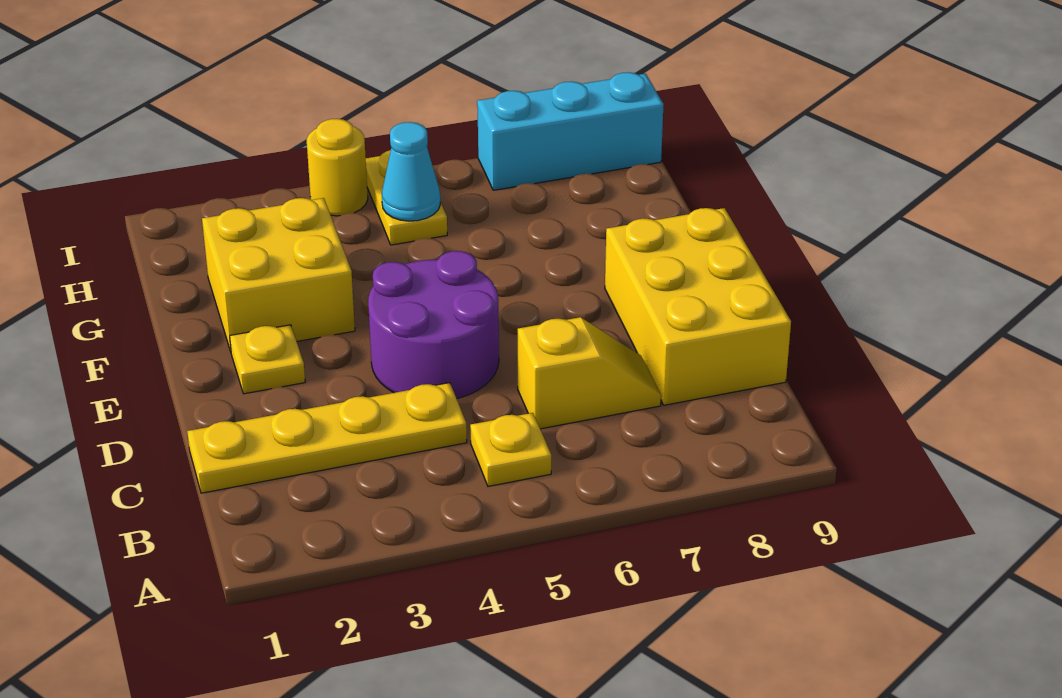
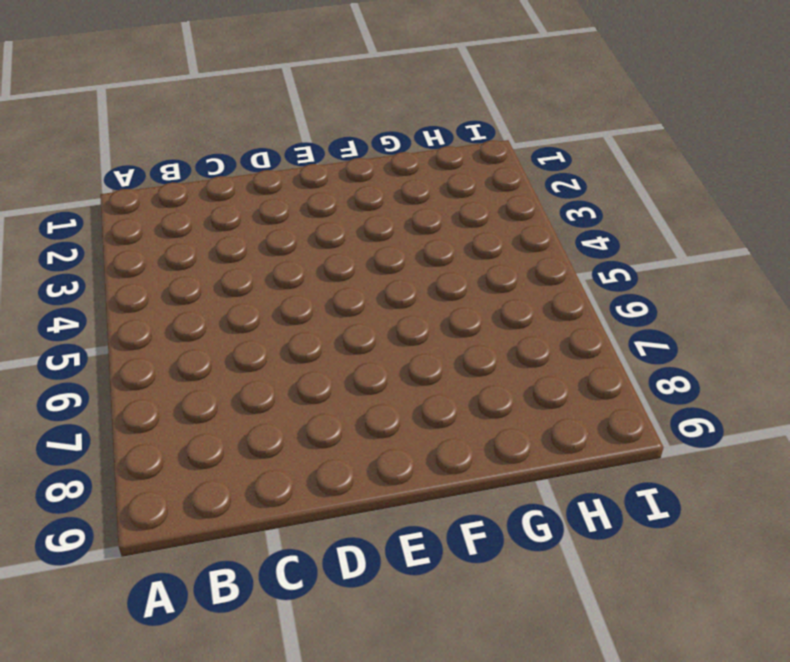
none -> yellow plate B5 level 1
none -> yellow plate C1:C4 level 1

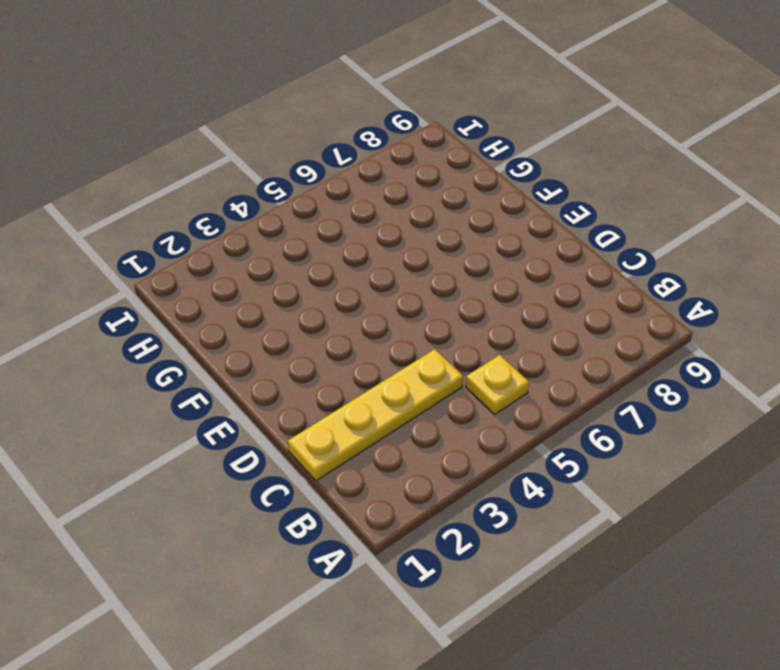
none -> yellow slope C6:C7 level 1 top 6
none -> yellow brick C8:E9 level 1

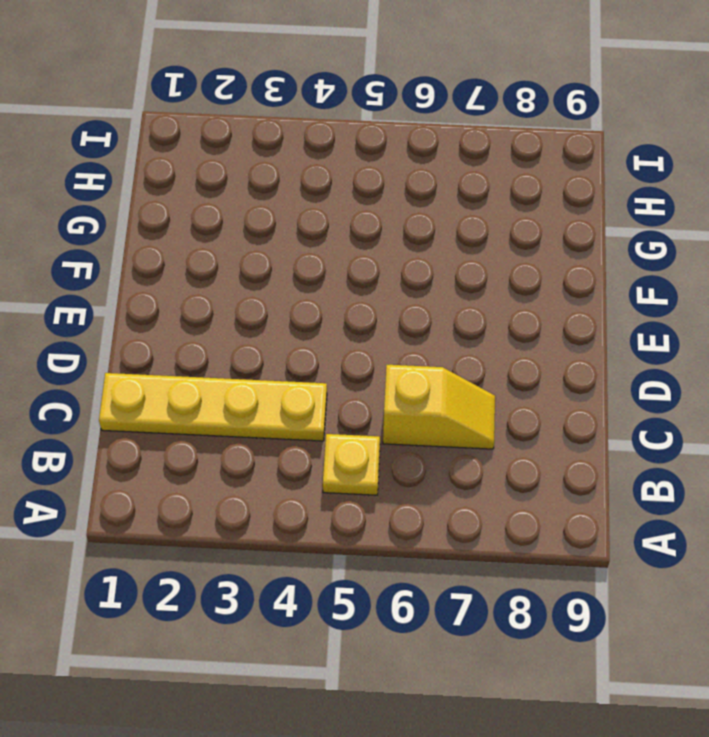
none -> yellow brick C8:E9 level 1
none -> purple round brick D4:E5 level 1

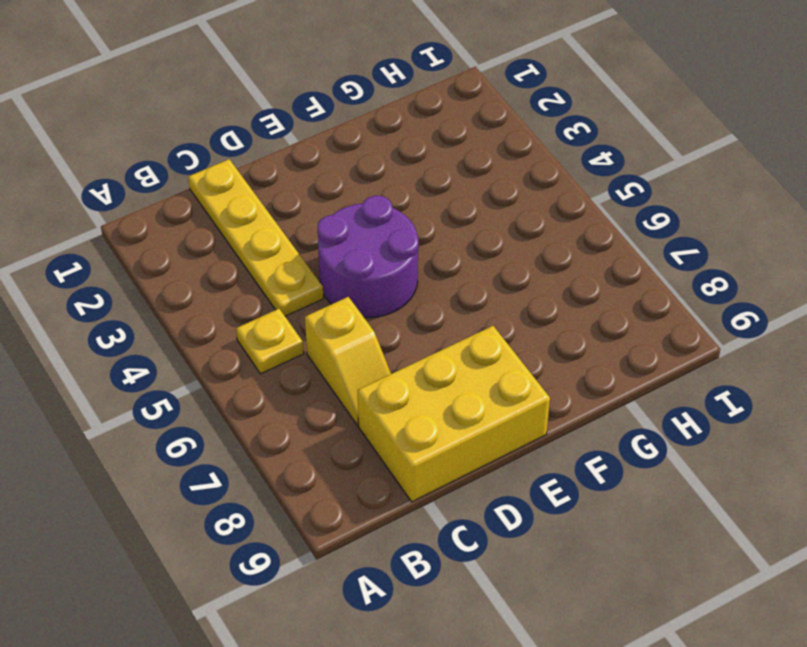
none -> yellow plate E2 level 1
none -> yellow brick F2:G3 level 1

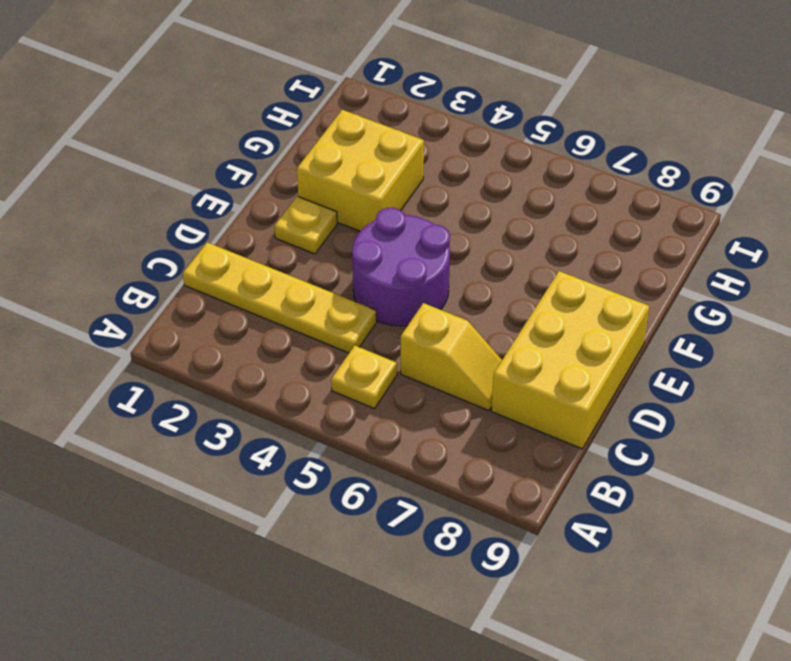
none -> yellow plate H5:I5 level 1
none -> yellow round brick I4 level 1

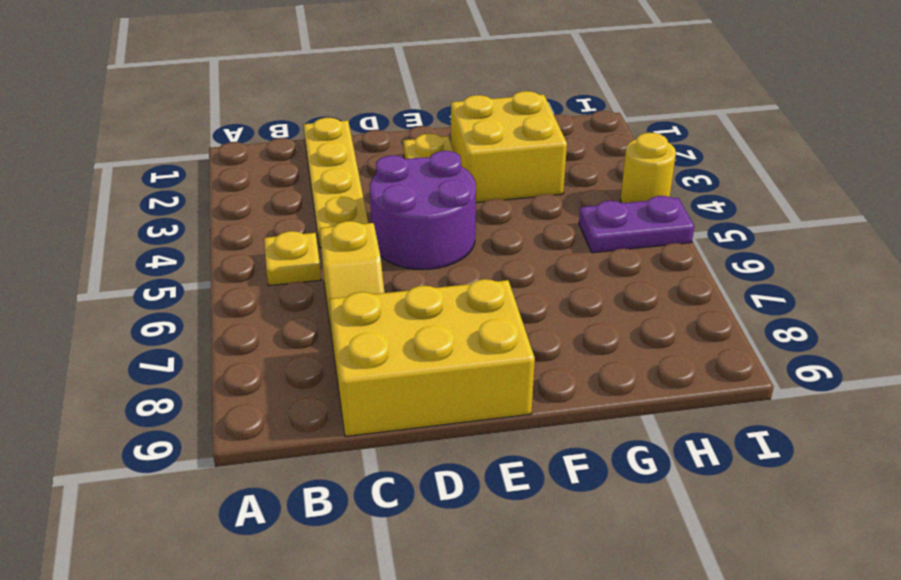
purple plate H5:I5 level 1 -> yellow plate H5:I5 level 1
none -> cyan brick I7:I9 level 1
none -> cyan cone H5 level 2

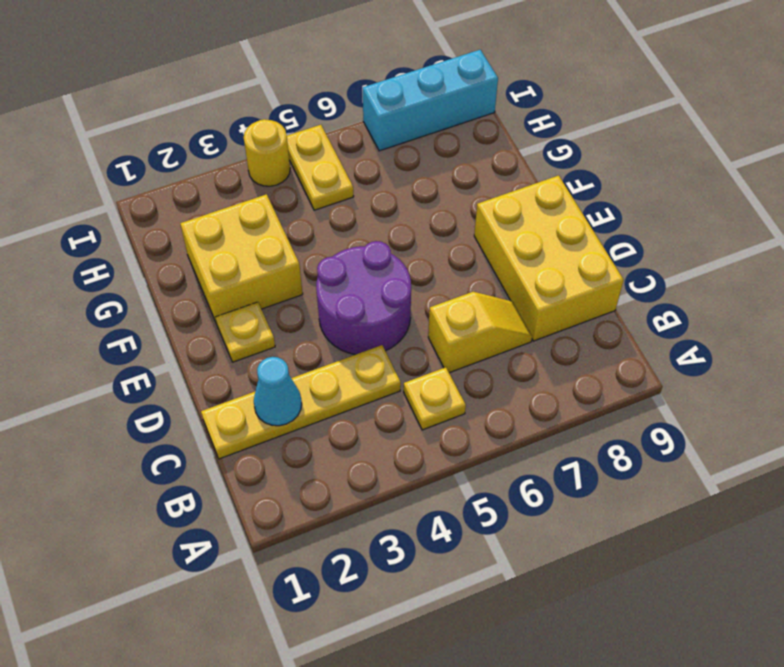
cyan cone C2 level 2 -> cyan cone H5 level 2

